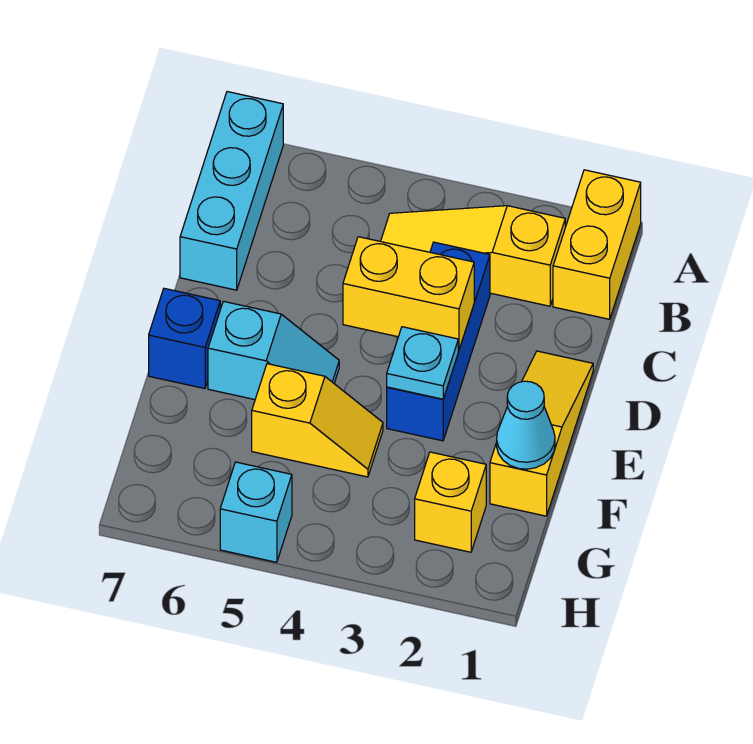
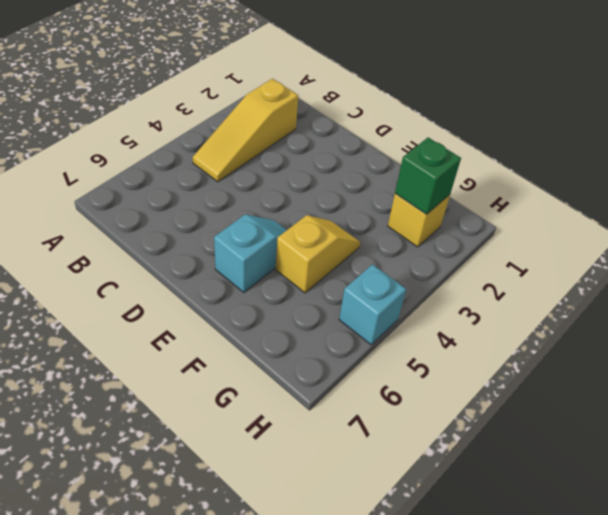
green brick G2 level 2 -> none
none -> yellow brick A1:B1 level 1
none -> cyan brick A7:C7 level 1
none -> blue brick C3:E3 level 1

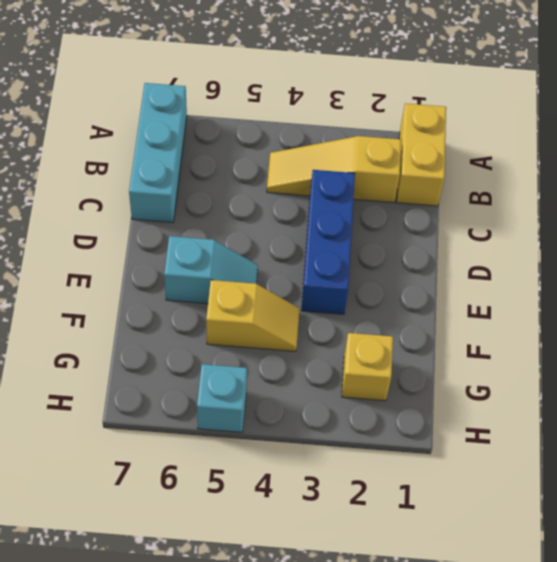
none -> yellow slope D1:F1 level 1 top F
none -> blue brick E7 level 1
none -> yellow brick D3:D4 level 2

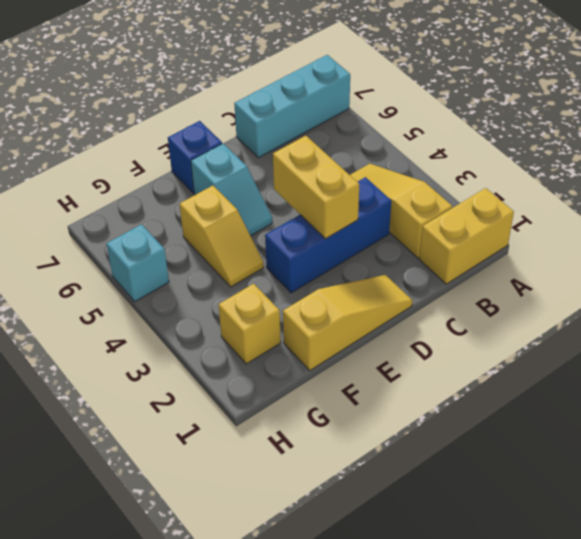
none -> cyan plate E3 level 2
none -> cyan cone F1 level 2

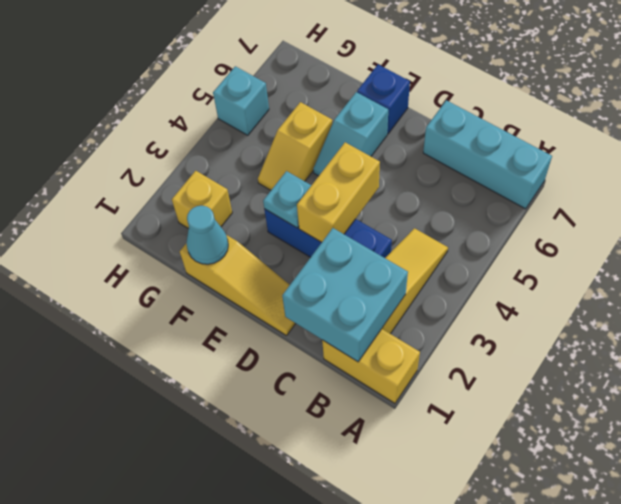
cyan brick B1:C2 level 2 -> none

